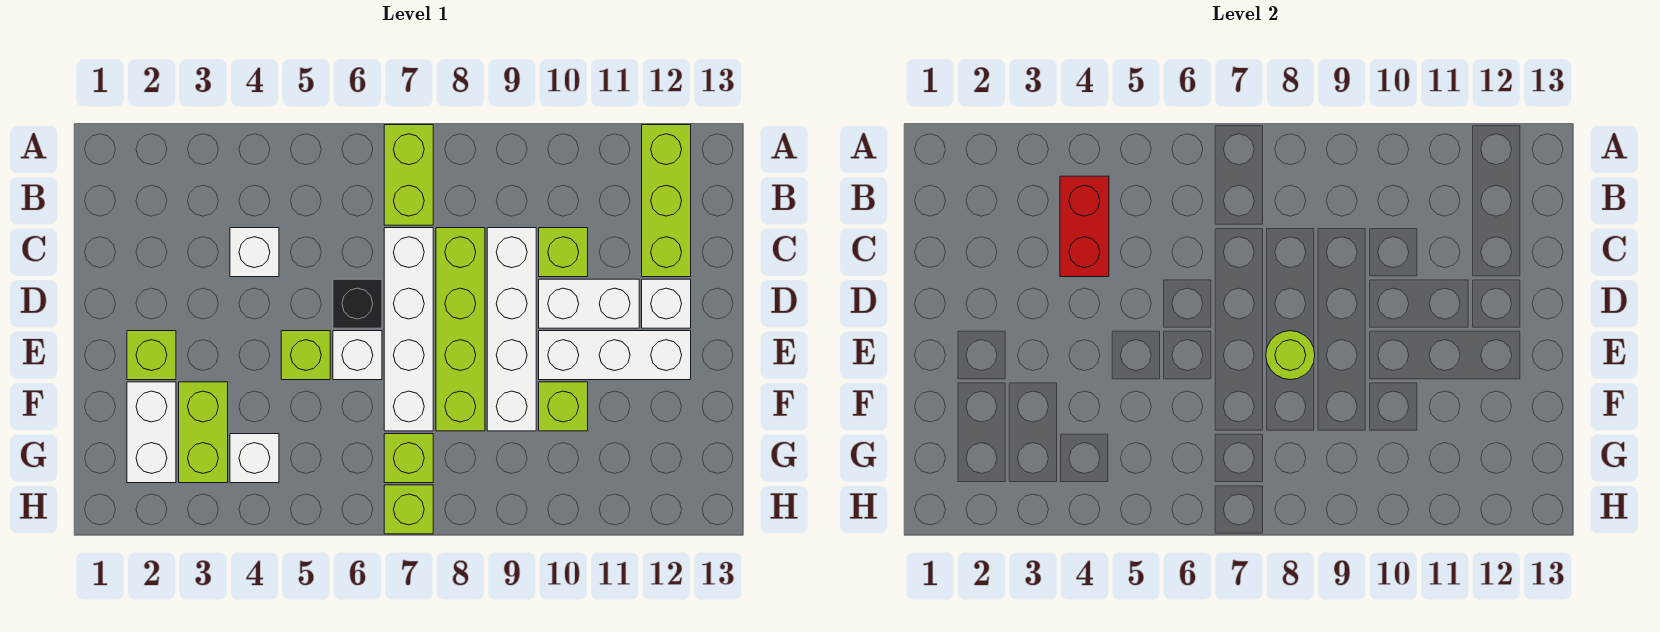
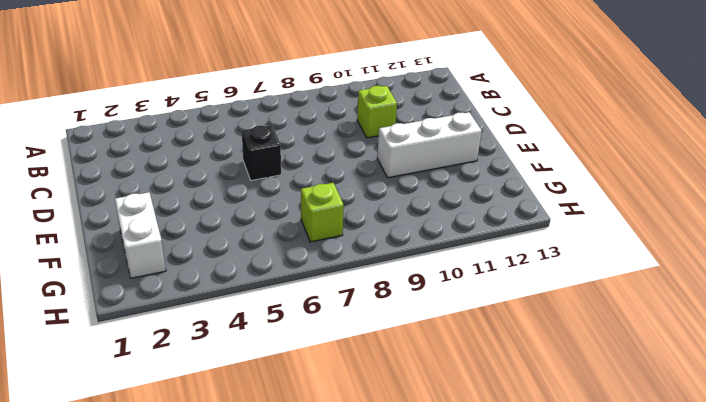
none -> lime brick A7:B7 level 1
none -> lime brick A12:C12 level 1
none -> white brick C4 level 1

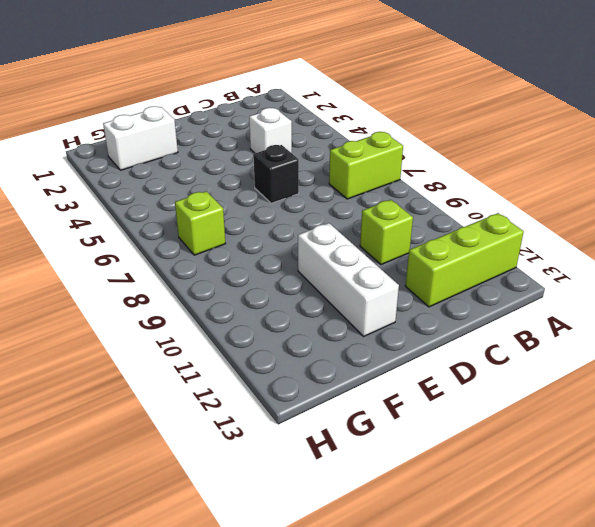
none -> white brick C7:F7 level 1
none -> lime brick C8:F8 level 1
none -> white brick C9:F9 level 1

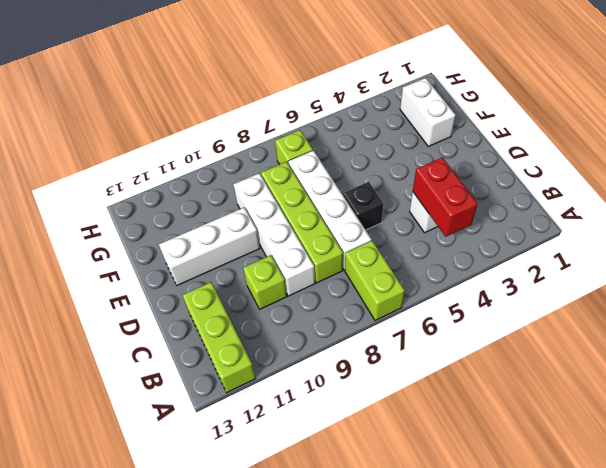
none -> white brick D10:D11 level 1
none -> white brick D12 level 1
none -> lime brick E2 level 1

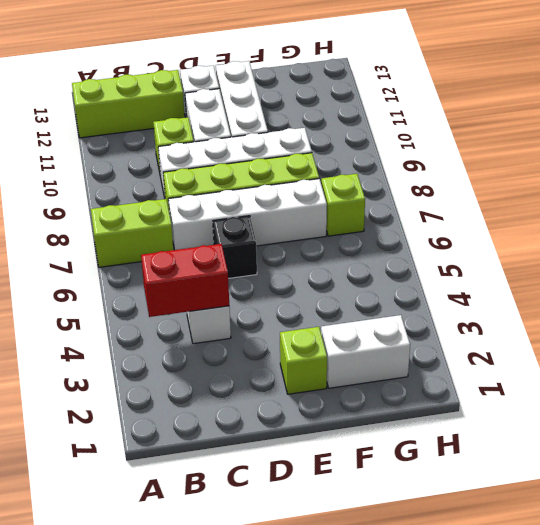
none -> lime brick E5 level 1
none -> white brick E6 level 1
none -> lime brick F3:G3 level 1

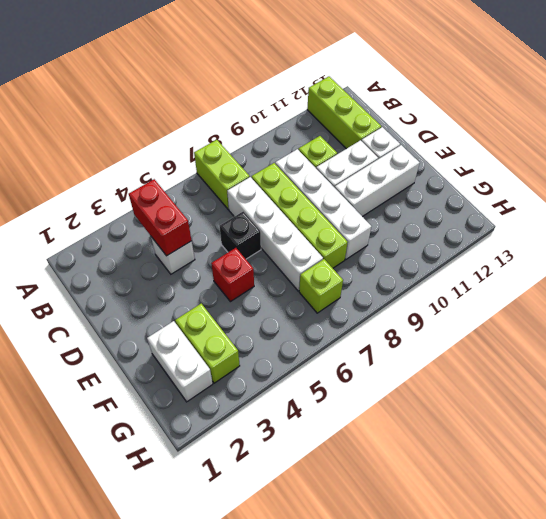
red brick E5 level 1 -> lime brick E5 level 1
none -> lime brick E2 level 1
none -> white brick E6 level 1
none -> lime brick F10 level 1

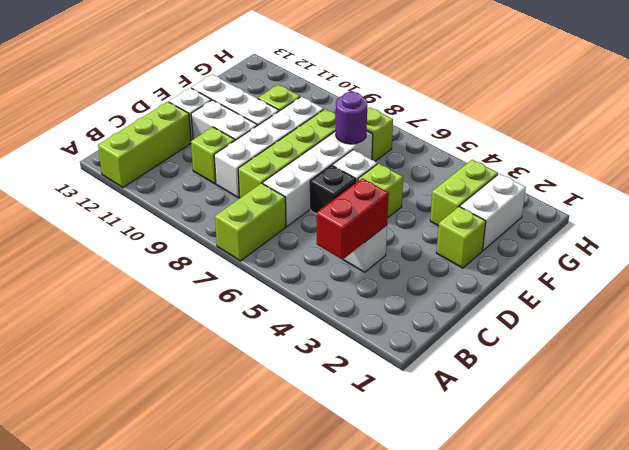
purple round brick F7 level 2 -> none
none -> white brick G4 level 1
none -> lime brick H7 level 1
none -> lime round brick E8 level 2

